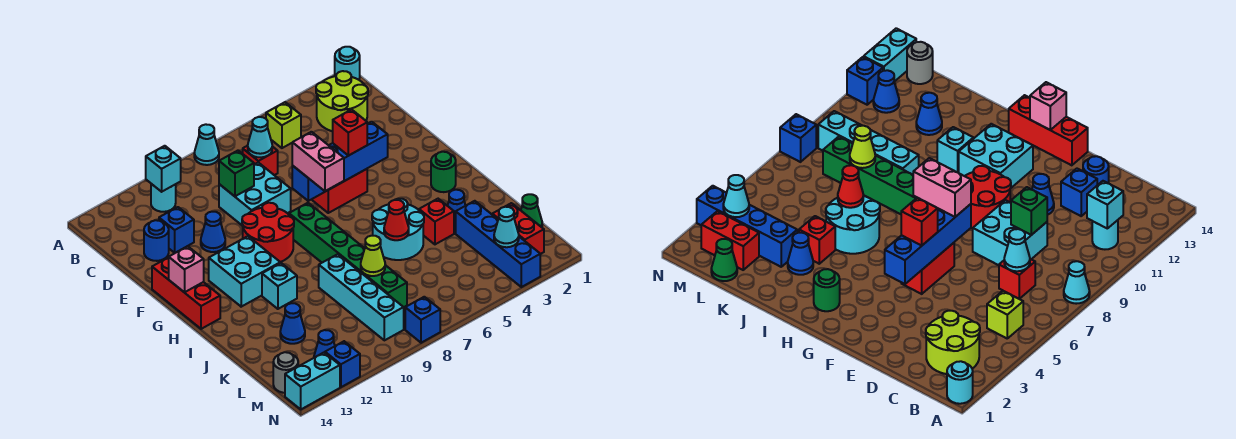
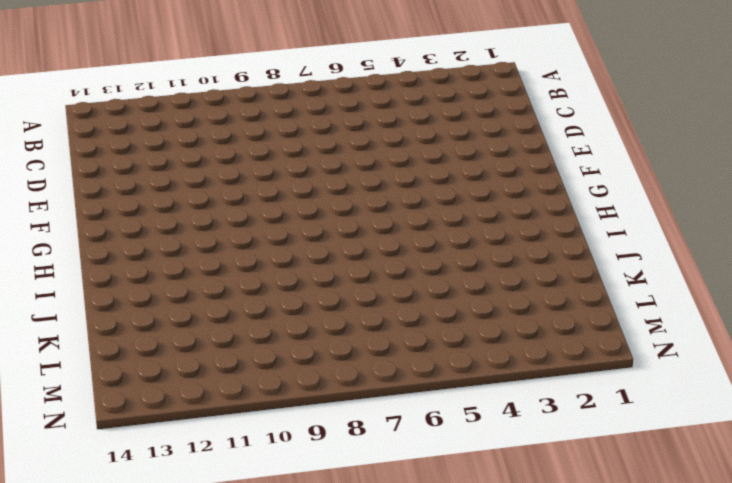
none -> cyan round brick A1 level 1
none -> cyan cone A8 level 1
none -> lime round brick B2:C3 level 1
none -> lime brick B5 level 1

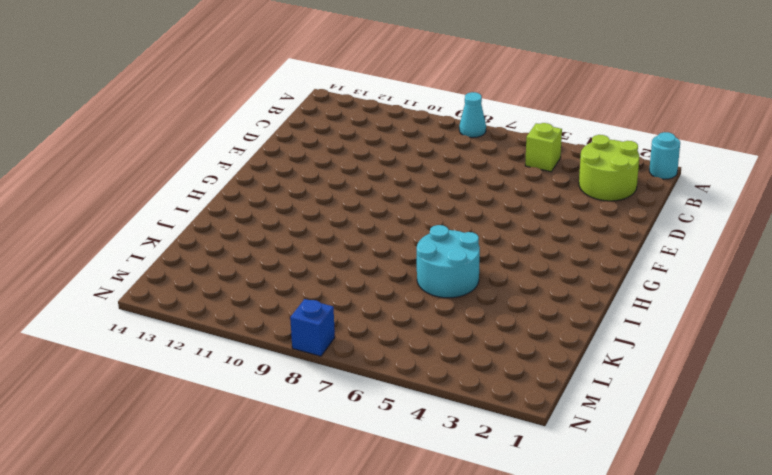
none -> cyan round brick B11 level 1
none -> red brick C7 level 1
none -> cyan brick D8:E9 level 1
none -> blue brick D12 level 1

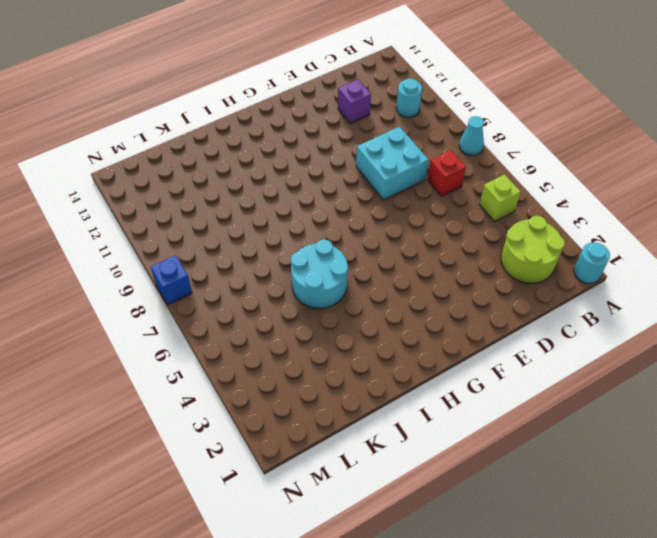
purple brick D12 level 1 -> blue brick D12 level 1
none -> blue round brick D13 level 1
none -> blue cone E11 level 1
none -> red brick F5:F6 level 1
none -> red round brick F9:G10 level 1

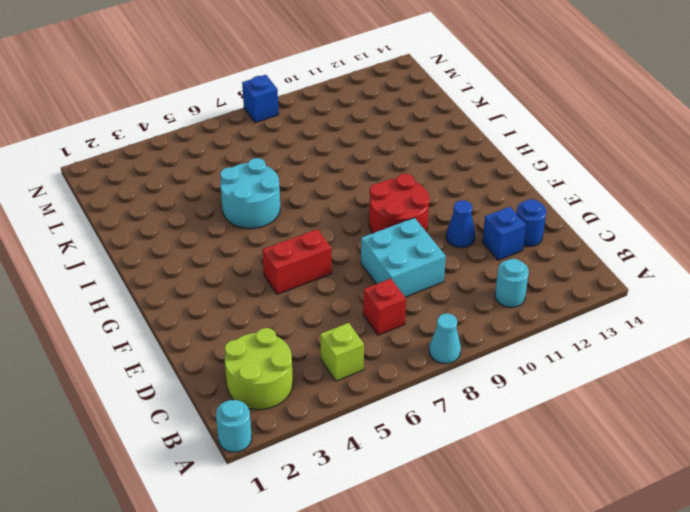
none -> red brick F14:H14 level 1
none -> green brick G8:L8 level 1
none -> cyan brick G11:H12 level 1
none -> green round brick H2 level 1

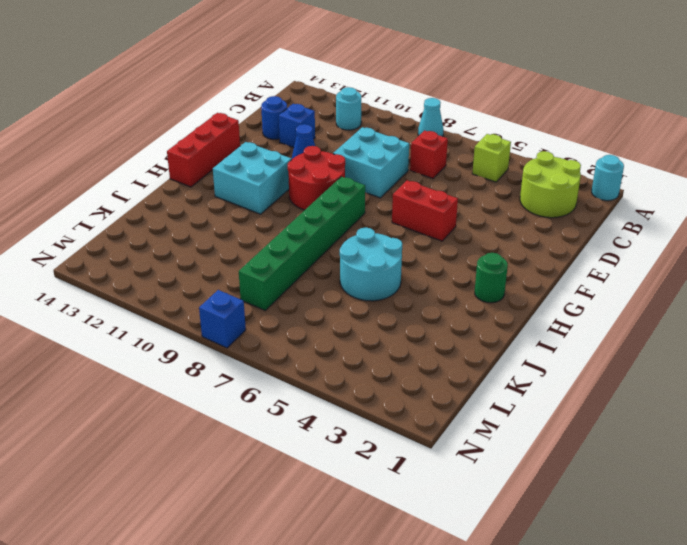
none -> cyan brick I11 level 1
none -> blue cone J3 level 1
none -> red brick J4 level 1
none -> cyan brick J9:M9 level 1

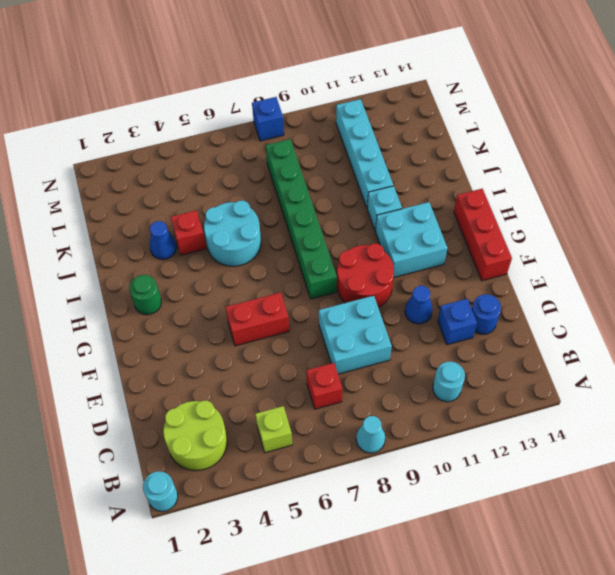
cyan brick J11:M11 level 1 -> cyan brick J9:M9 level 1
none -> blue brick K3:N3 level 1
none -> blue cone K12 level 1
none -> green cone L1 level 1
none -> red brick L2:M2 level 1

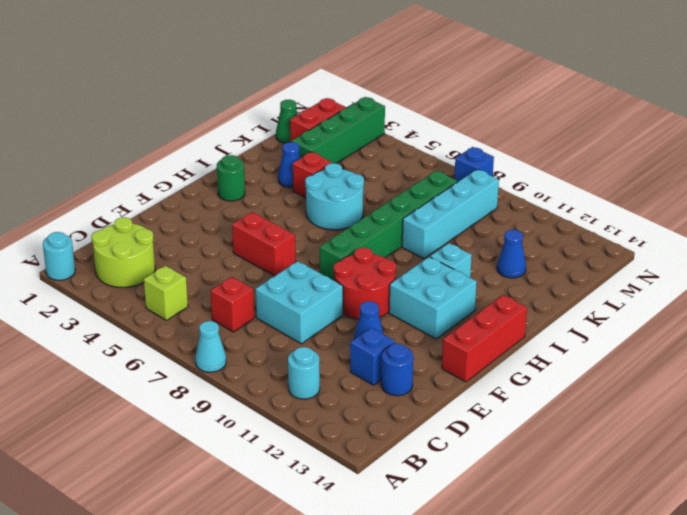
green brick K3:N3 level 1 -> blue brick K3:N3 level 1
none -> blue cone M12 level 1
none -> grey round brick M14 level 1
none -> blue brick N12 level 1
none -> cyan brick N13:N14 level 1

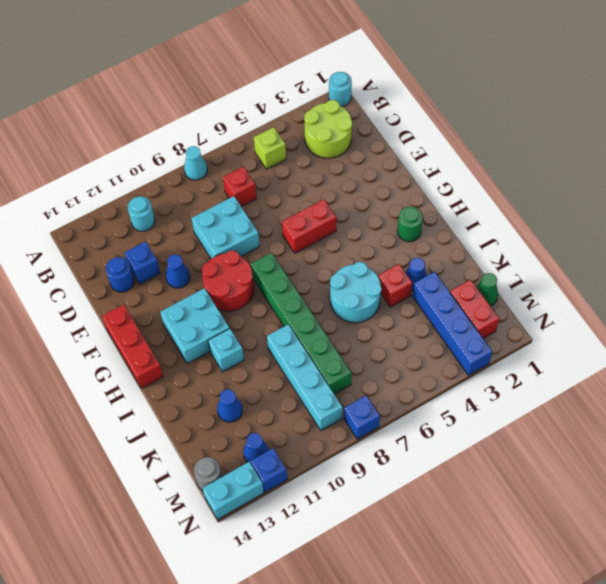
none -> cyan brick B11 level 2
none -> cyan cone C7 level 2
none -> green brick D9 level 2
none -> blue brick F4:F7 level 2

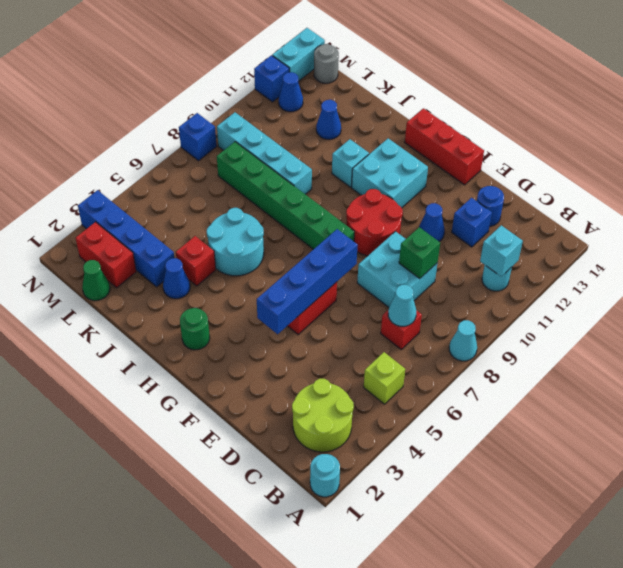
none -> pink brick G14 level 2
none -> red cone J6 level 2
none -> lime cone K8 level 2
none -> cyan cone M3 level 2

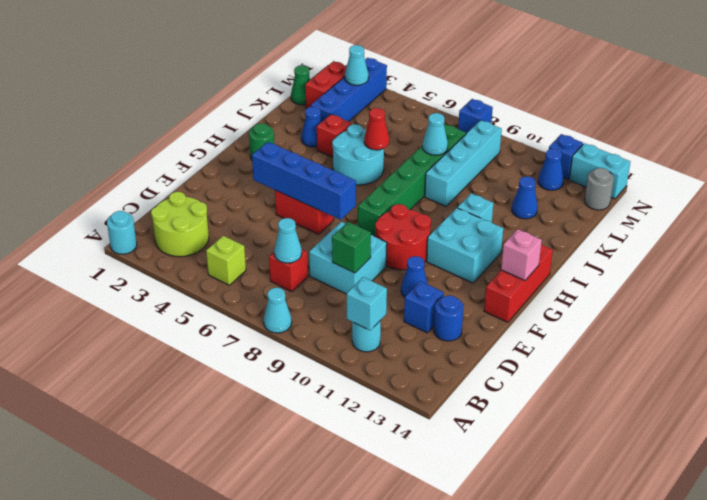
cyan cone K8 level 2 -> lime cone K8 level 2
none -> red brick F5 level 3
none -> pink brick F7:G7 level 3

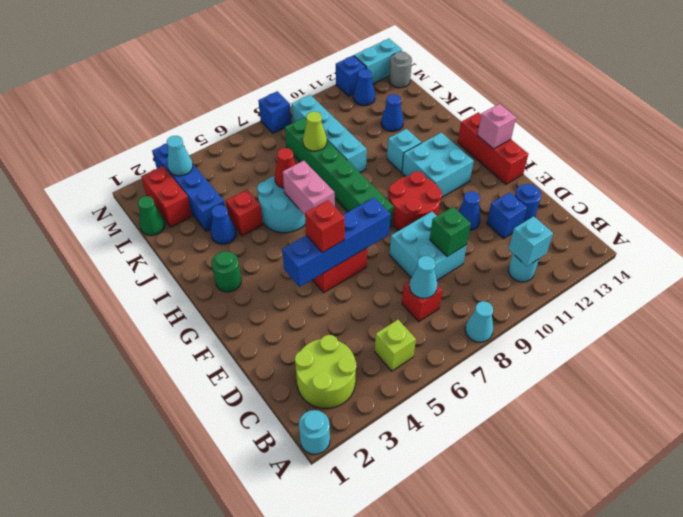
pink brick H6:I6 level 2 -> pink brick F7:G7 level 3

